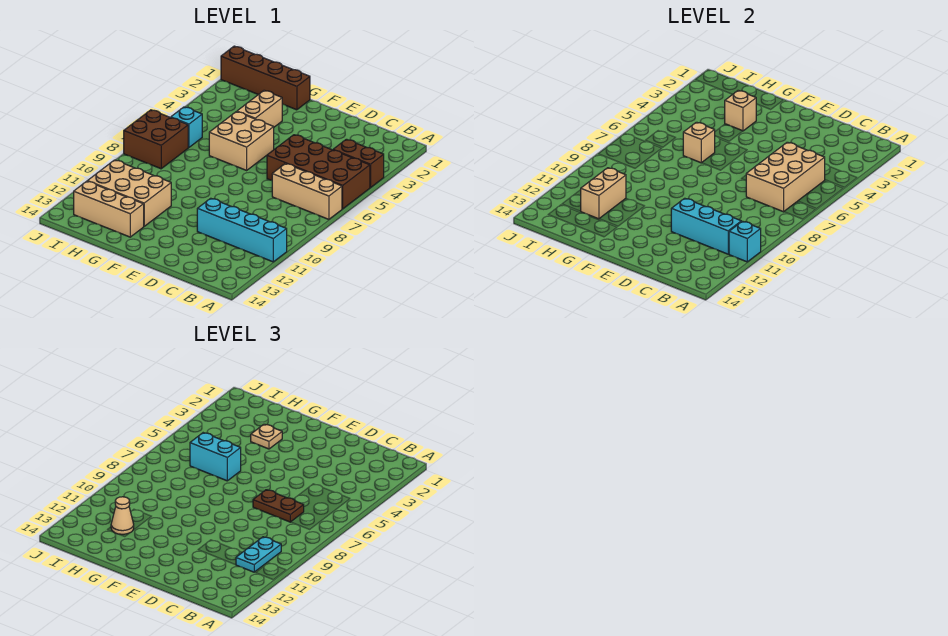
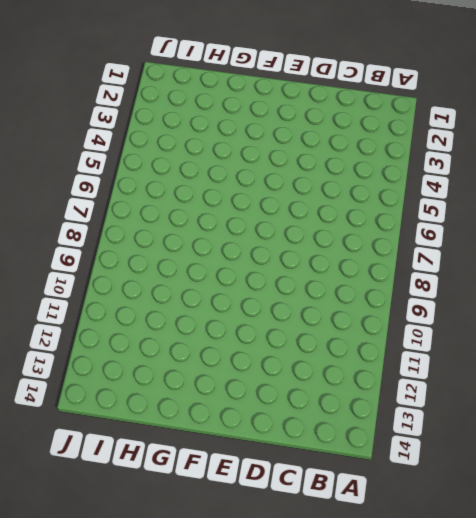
none -> brown brick A4:B4 level 1
none -> brown brick A5:D6 level 1
none -> tan brick A7:C7 level 1

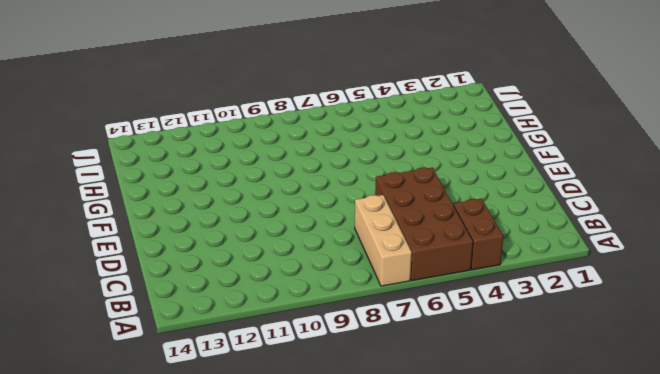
none -> cyan brick A11:D11 level 1
none -> tan brick F5:G6 level 1
none -> brown brick G1:J1 level 1

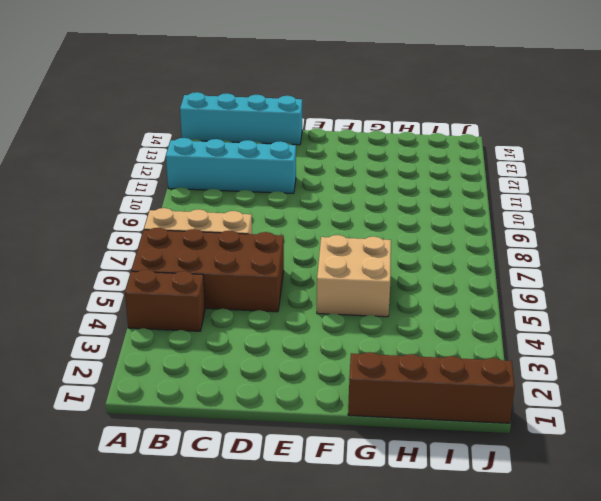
cyan brick A14:D14 level 1 -> none
none -> tan brick G3:G4 level 1
none -> tan brick G11:I12 level 1
none -> tan brick G13:I13 level 1

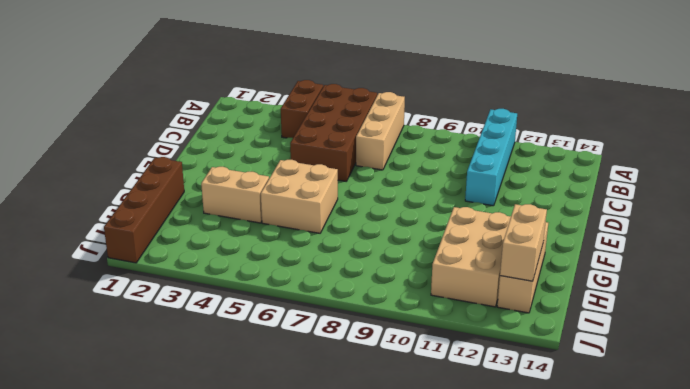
tan brick H13:I13 level 2 -> tan brick H11:H12 level 2
none -> cyan brick I6 level 1
none -> brown brick I7:J8 level 1
none -> cyan brick A11 level 2

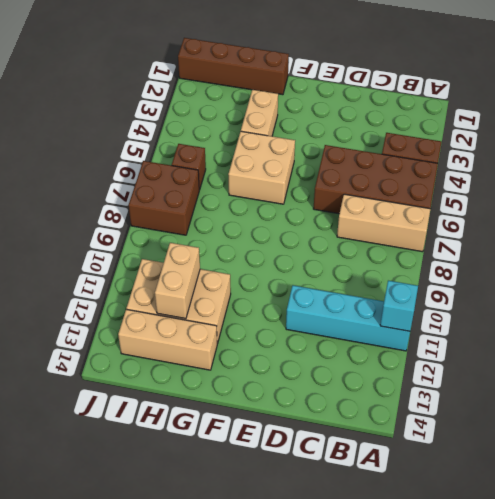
brown brick I6 level 1 -> cyan brick I6 level 1
none -> tan brick B5:C7 level 2
none -> cyan brick B11:D11 level 2
none -> tan brick G3 level 2

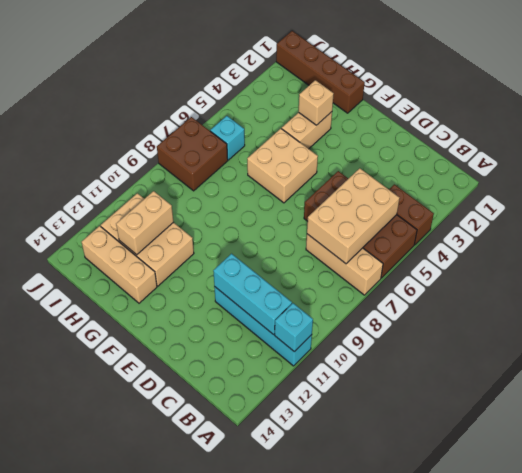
none -> tan brick G6 level 2
none -> cyan plate B10:B11 level 3
none -> brown plate C7:D7 level 3

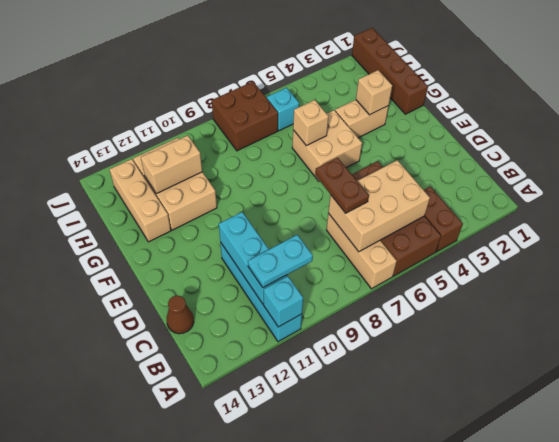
brown cone C14 level 1 -> none
none -> tan plate G3 level 3
none -> cyan brick G6:H6 level 3
none -> tan cone H12 level 3

